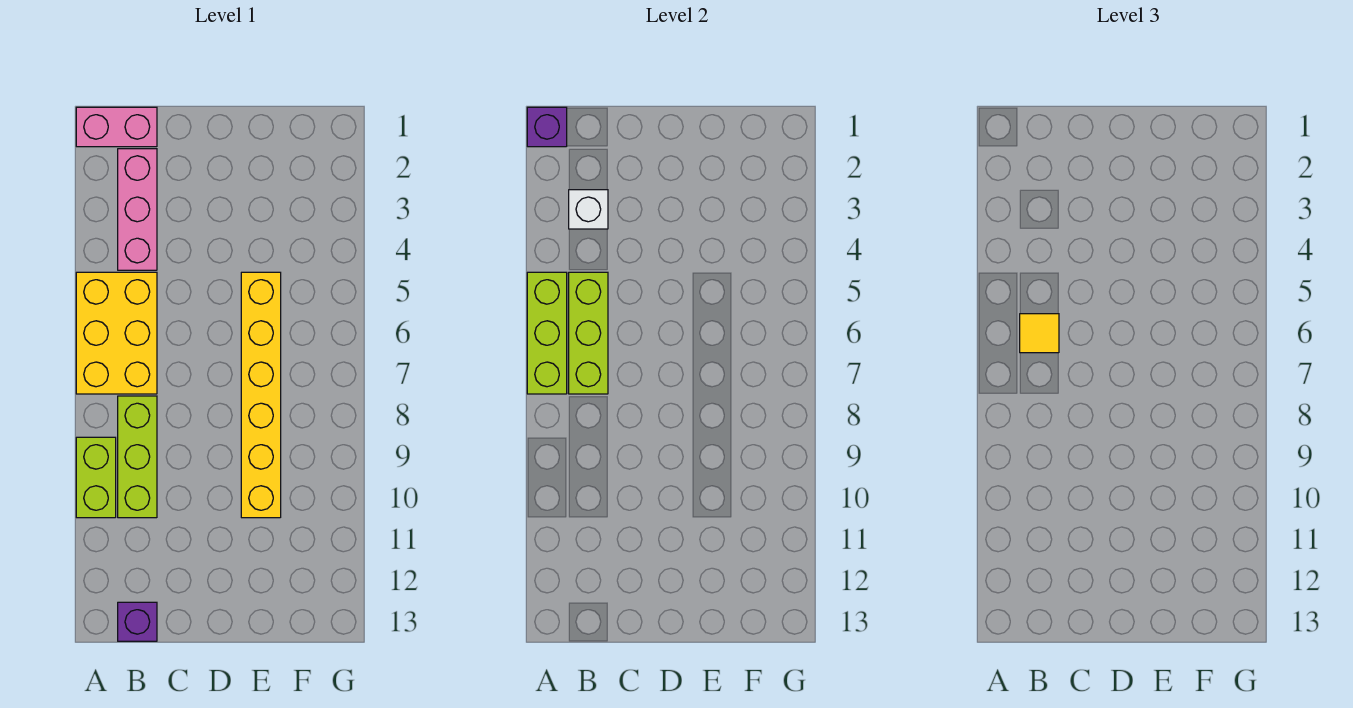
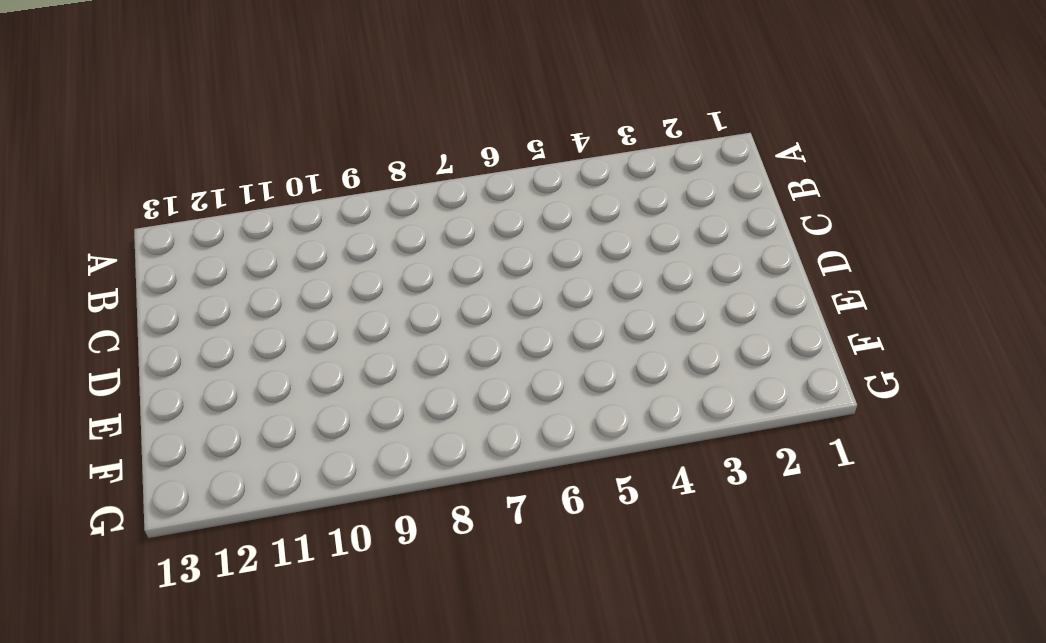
none -> pink brick A1:B1 level 1
none -> yellow brick A5:B7 level 1
none -> lime brick A9:A10 level 1

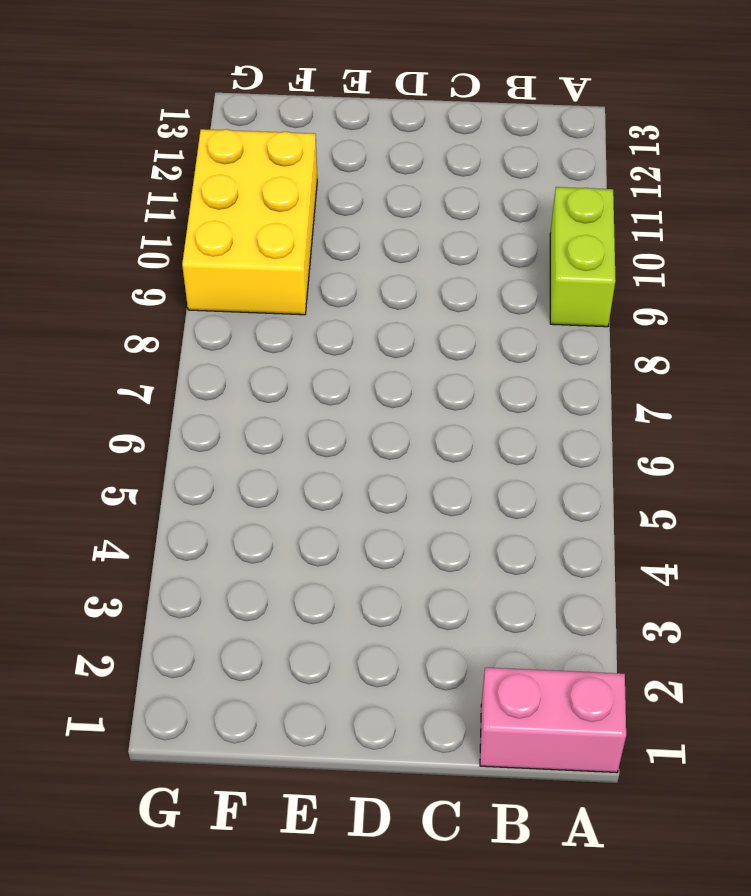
yellow brick F9:G11 level 1 -> yellow brick A5:B7 level 1
none -> pink brick B2:B4 level 1
none -> lime brick B8:B10 level 1
none -> purple brick B13 level 1

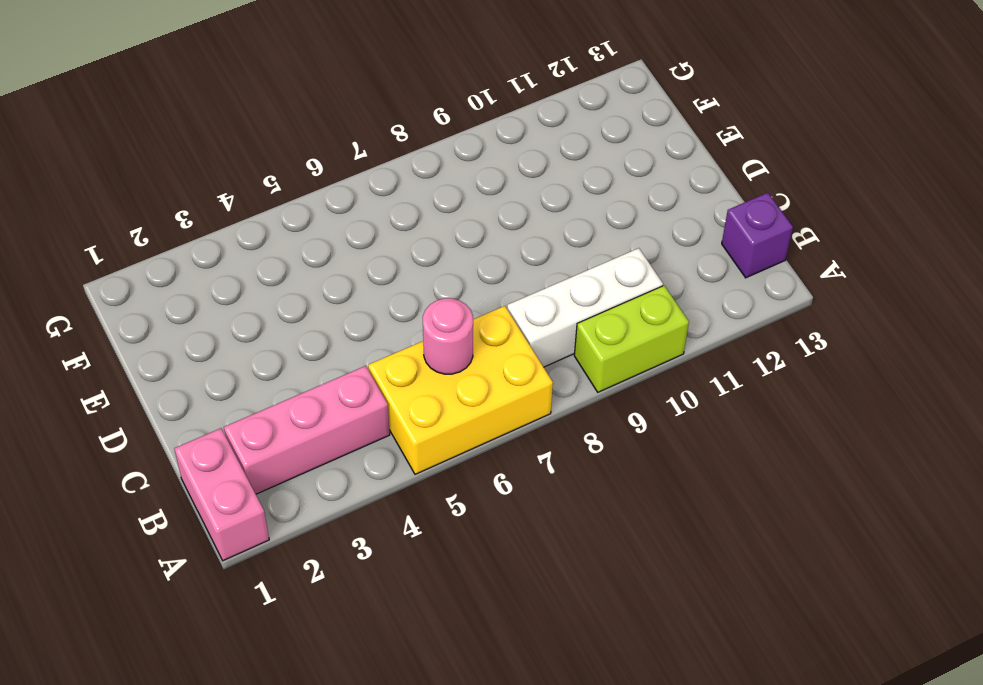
pink round brick B6 level 2 -> lime brick B5:B7 level 2
white brick B8:B10 level 1 -> lime brick B8:B10 level 1
none -> yellow brick E5:E10 level 1
none -> purple brick A1 level 2
none -> lime brick A5:A7 level 2

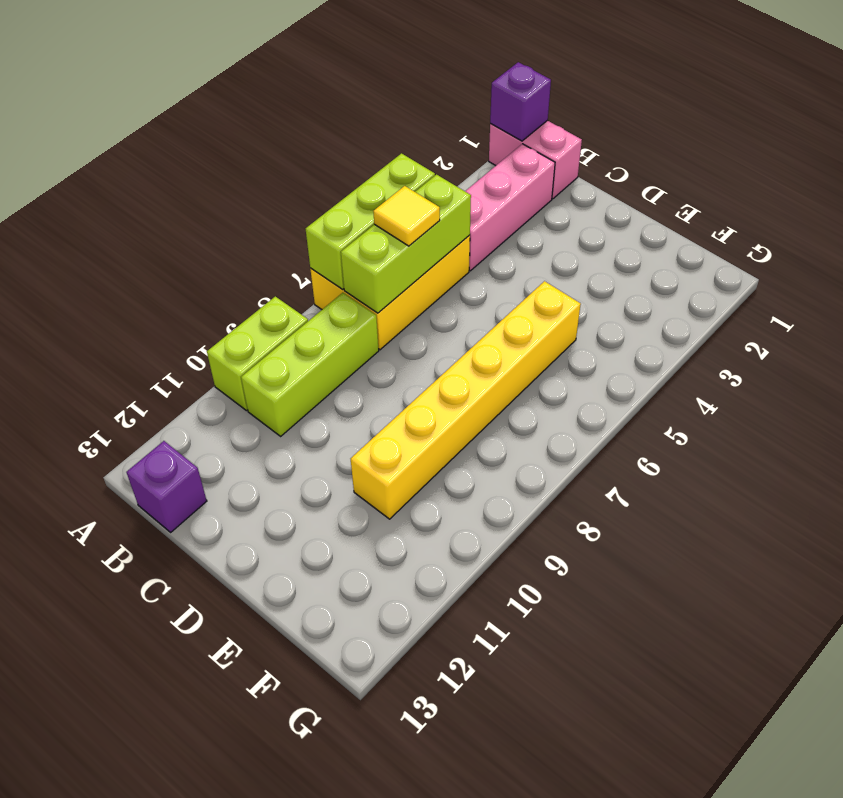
none -> white brick B3 level 2

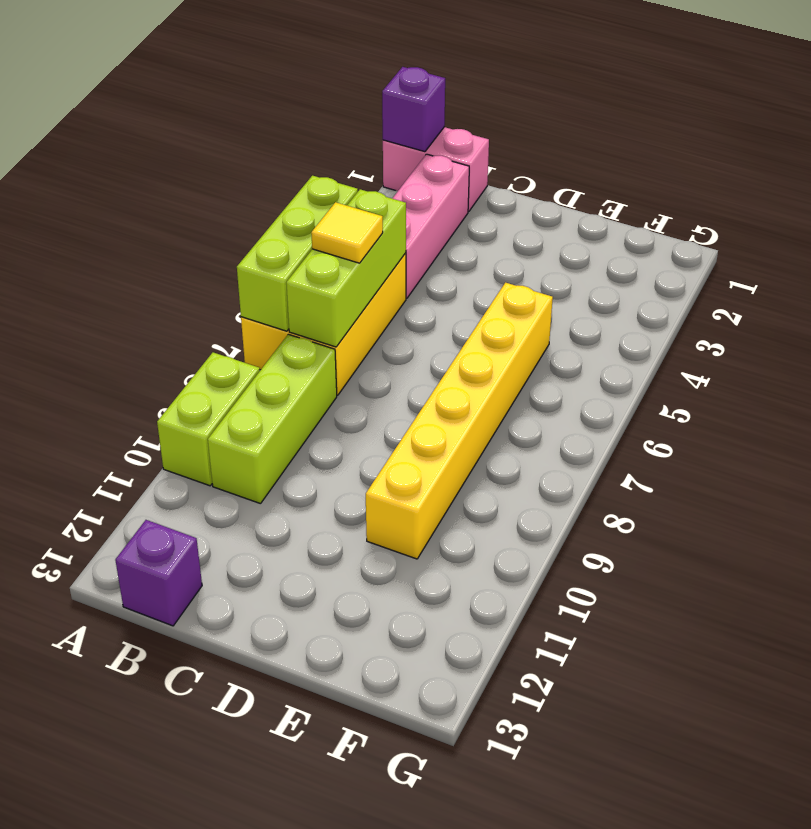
none -> white brick B3 level 2

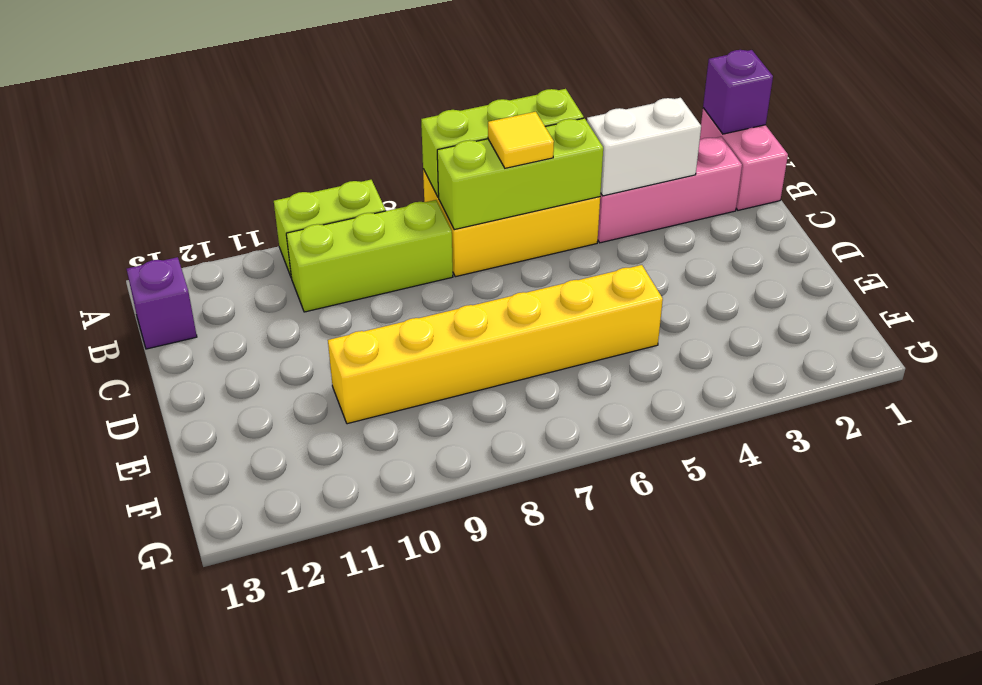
white brick B3:B4 level 2 -> white brick B3 level 2

